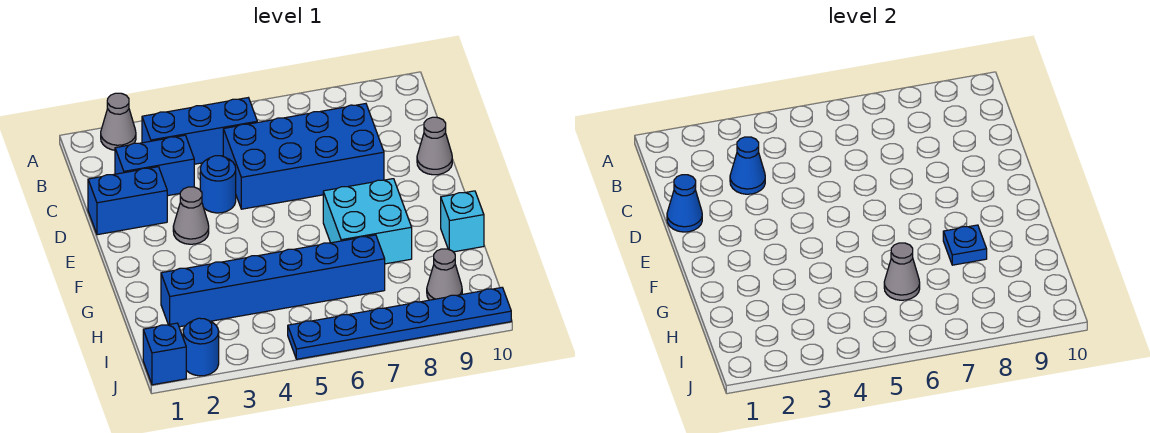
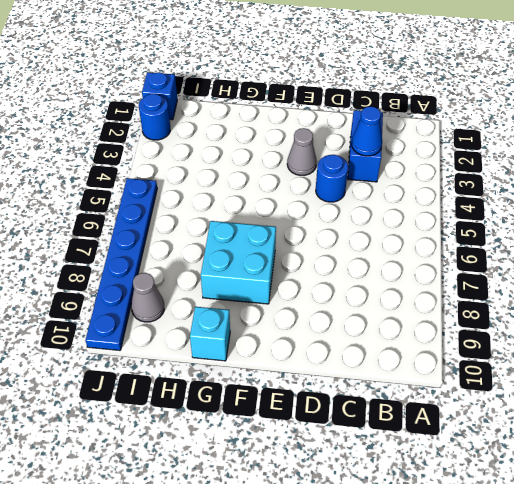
none -> grey cone A2 level 1
none -> blue brick B3:B5 level 1
none -> blue brick C5:D8 level 1

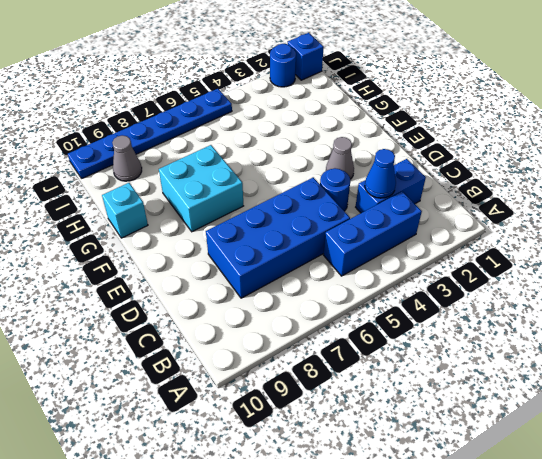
none -> grey cone A2 level 1
none -> blue brick D1:D2 level 1
none -> grey cone D10 level 1

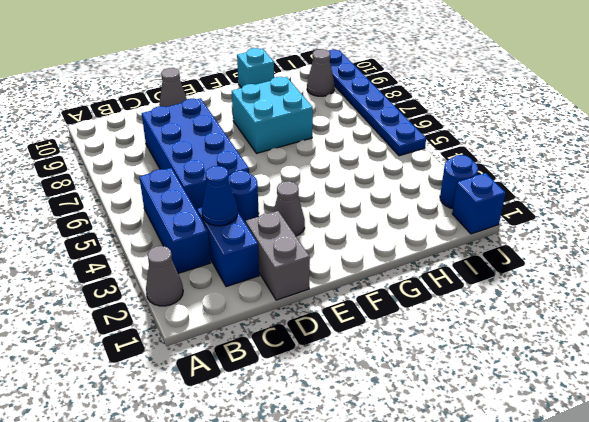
grey brick D1:D2 level 1 -> blue brick D1:D2 level 1
none -> blue brick H2:H7 level 1
none -> blue cone D1 level 2
none -> blue plate G8 level 2

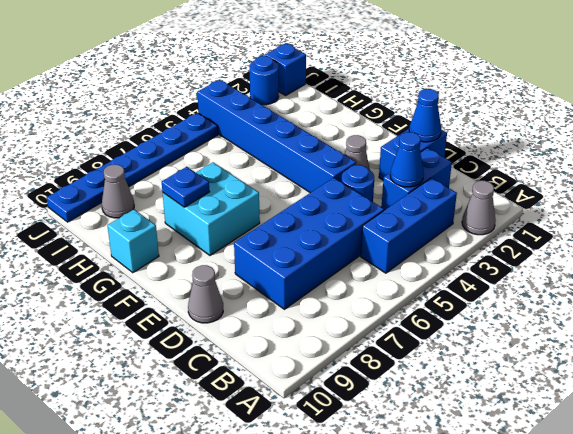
blue brick E4:J4 level 1 -> blue brick H2:H7 level 1
none -> grey cone H6 level 2

